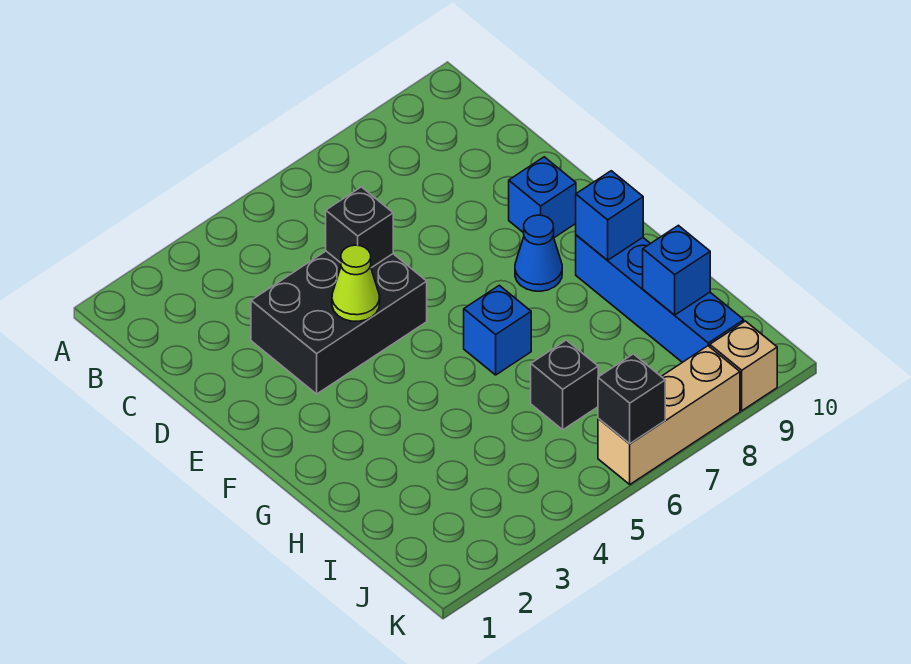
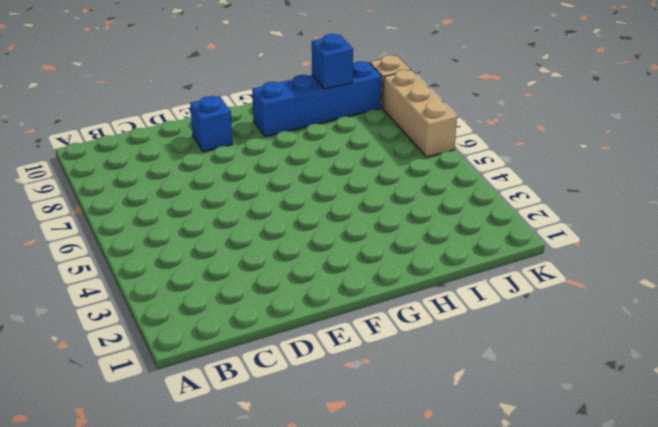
none -> black brick D3:E5 level 1
none -> blue cone F8 level 1
none -> blue brick G6 level 1

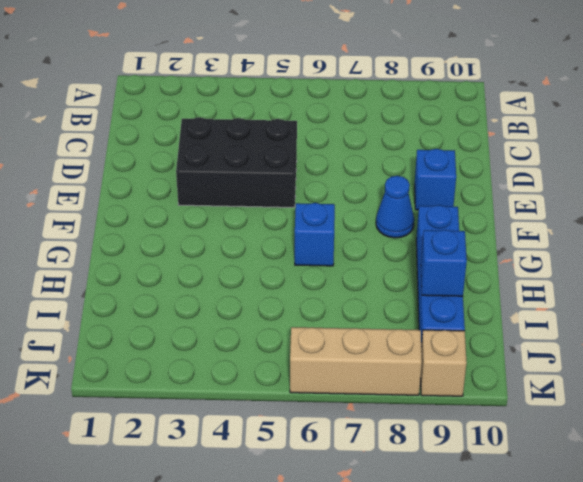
none -> black brick I6 level 1
none -> black brick D5 level 2
none -> lime cone E4 level 2

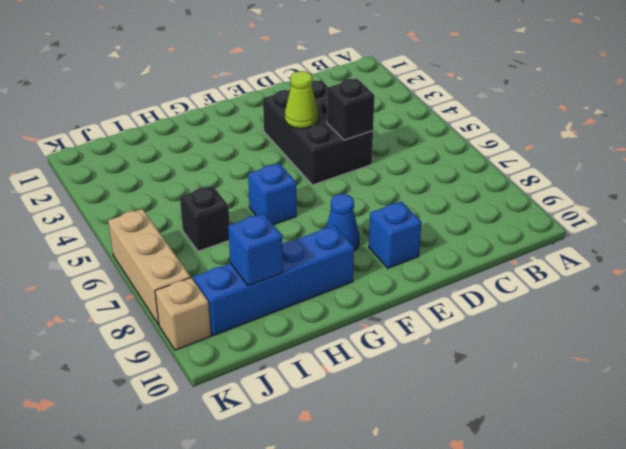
none -> blue brick G9 level 2
none -> black brick K6 level 2

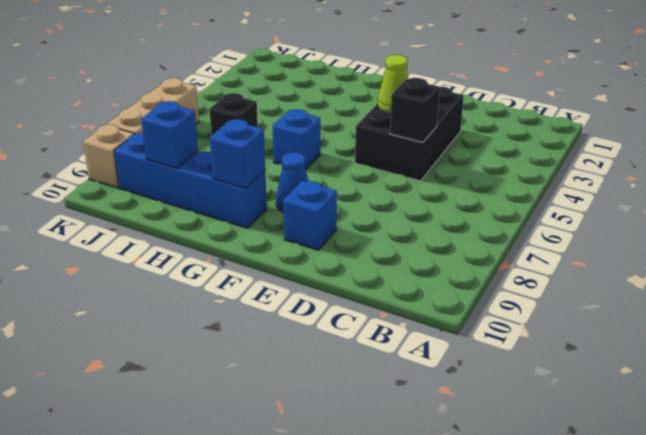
none -> black brick K6 level 2

